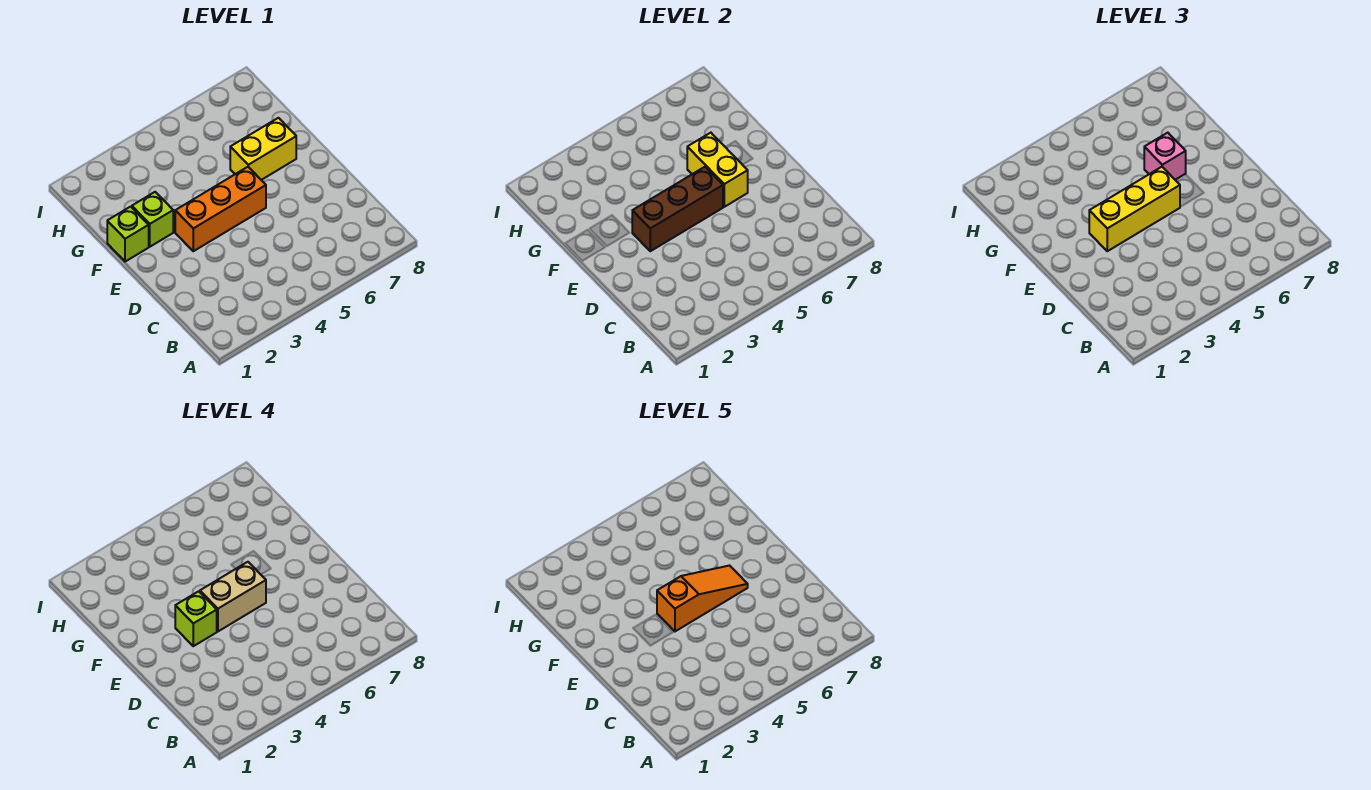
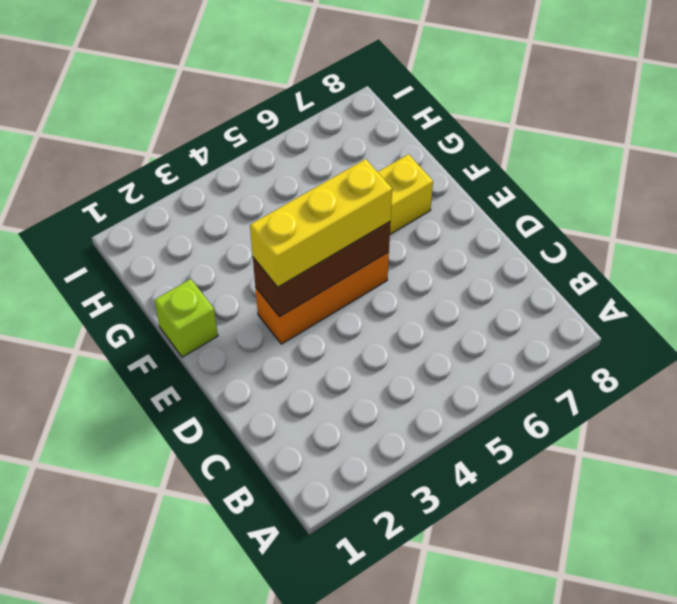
none -> lime brick F2 level 1
none -> yellow brick E6:F6 level 2

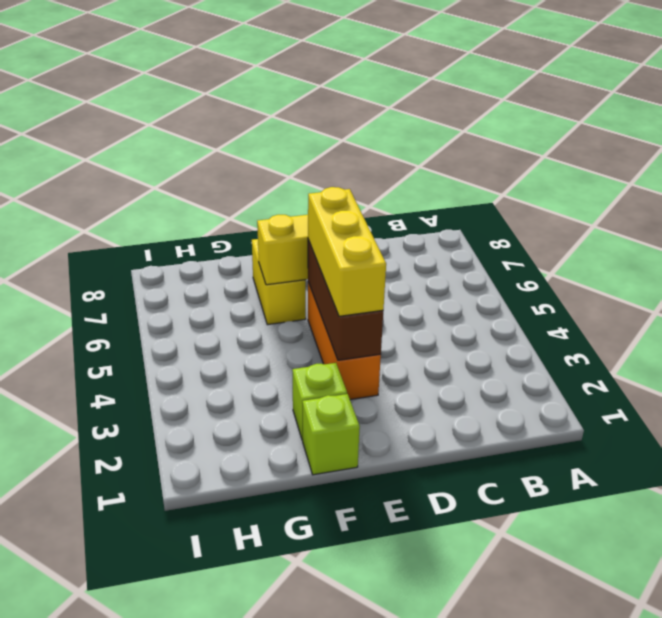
none -> pink brick F6 level 3
none -> lime brick E3 level 4

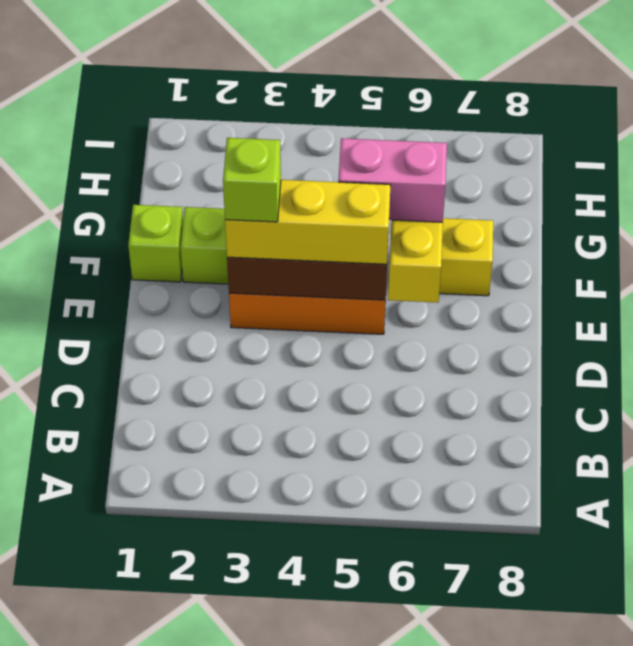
pink brick F5:F6 level 3 -> pink brick F6 level 3
none -> tan brick E4:E5 level 4
none -> orange slope E4:E6 level 5 top 4

